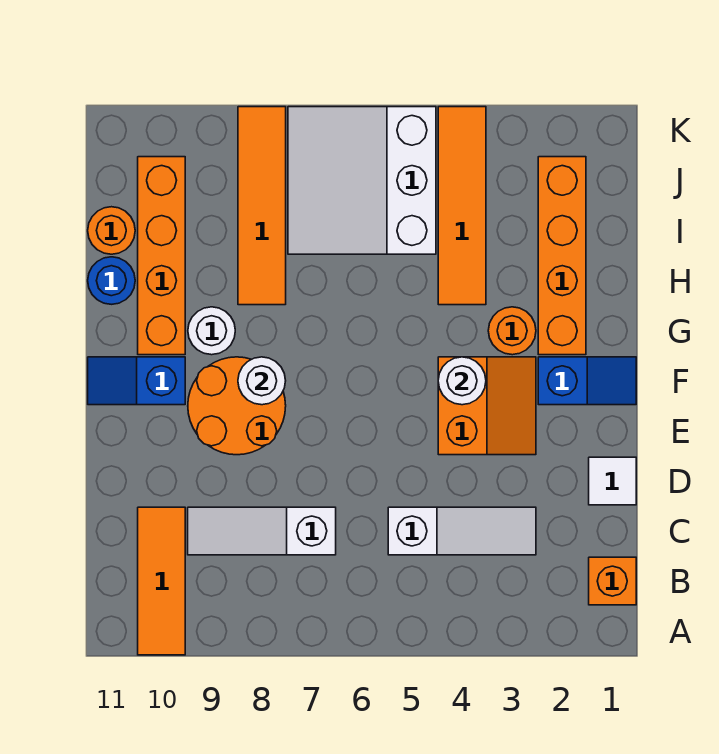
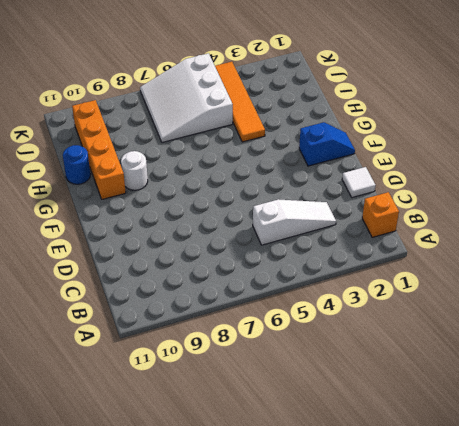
none -> orange tile A10:C10 level 1
none -> white slope C7:C9 level 1 top 7
none -> orange slope E3:F4 level 1 top 4

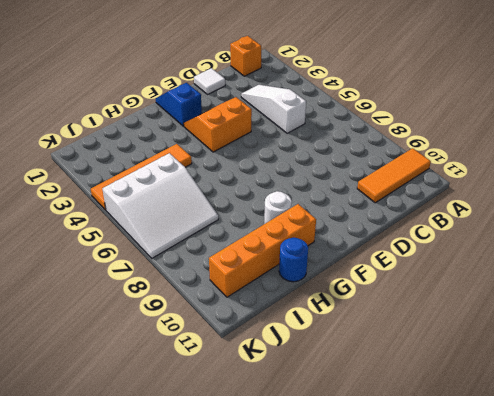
none -> white slope C7:C9 level 1 top 7
none -> orange round brick E8:F9 level 1
none -> blue slope F10:F11 level 1 top 10

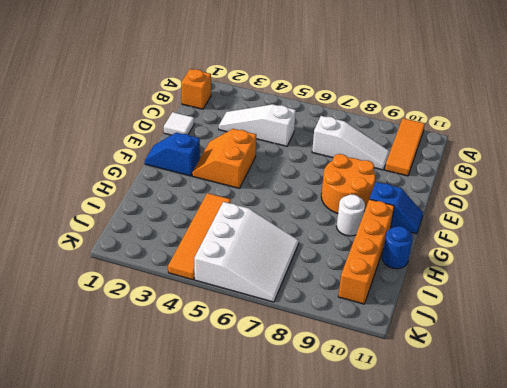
none -> orange brick G2:J2 level 1
none -> orange round brick G3 level 1
none -> orange tile H8:K8 level 1

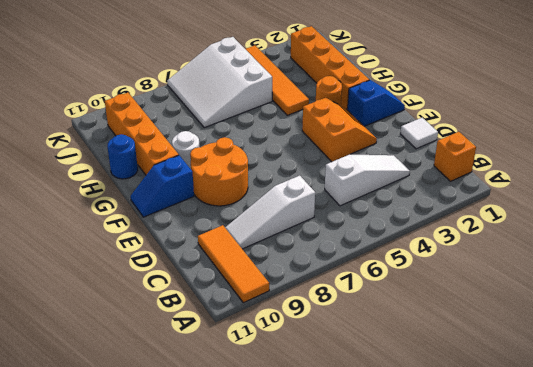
none -> orange tile H8:K8 level 1
none -> orange round brick I11 level 1
none -> white round brick F4 level 2

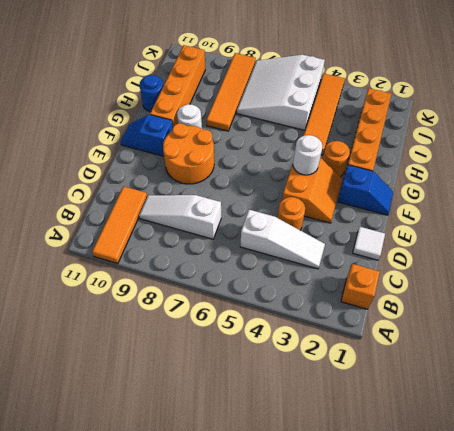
orange round brick D4 level 1 -> orange round brick I11 level 1
none -> white round brick F8 level 2

